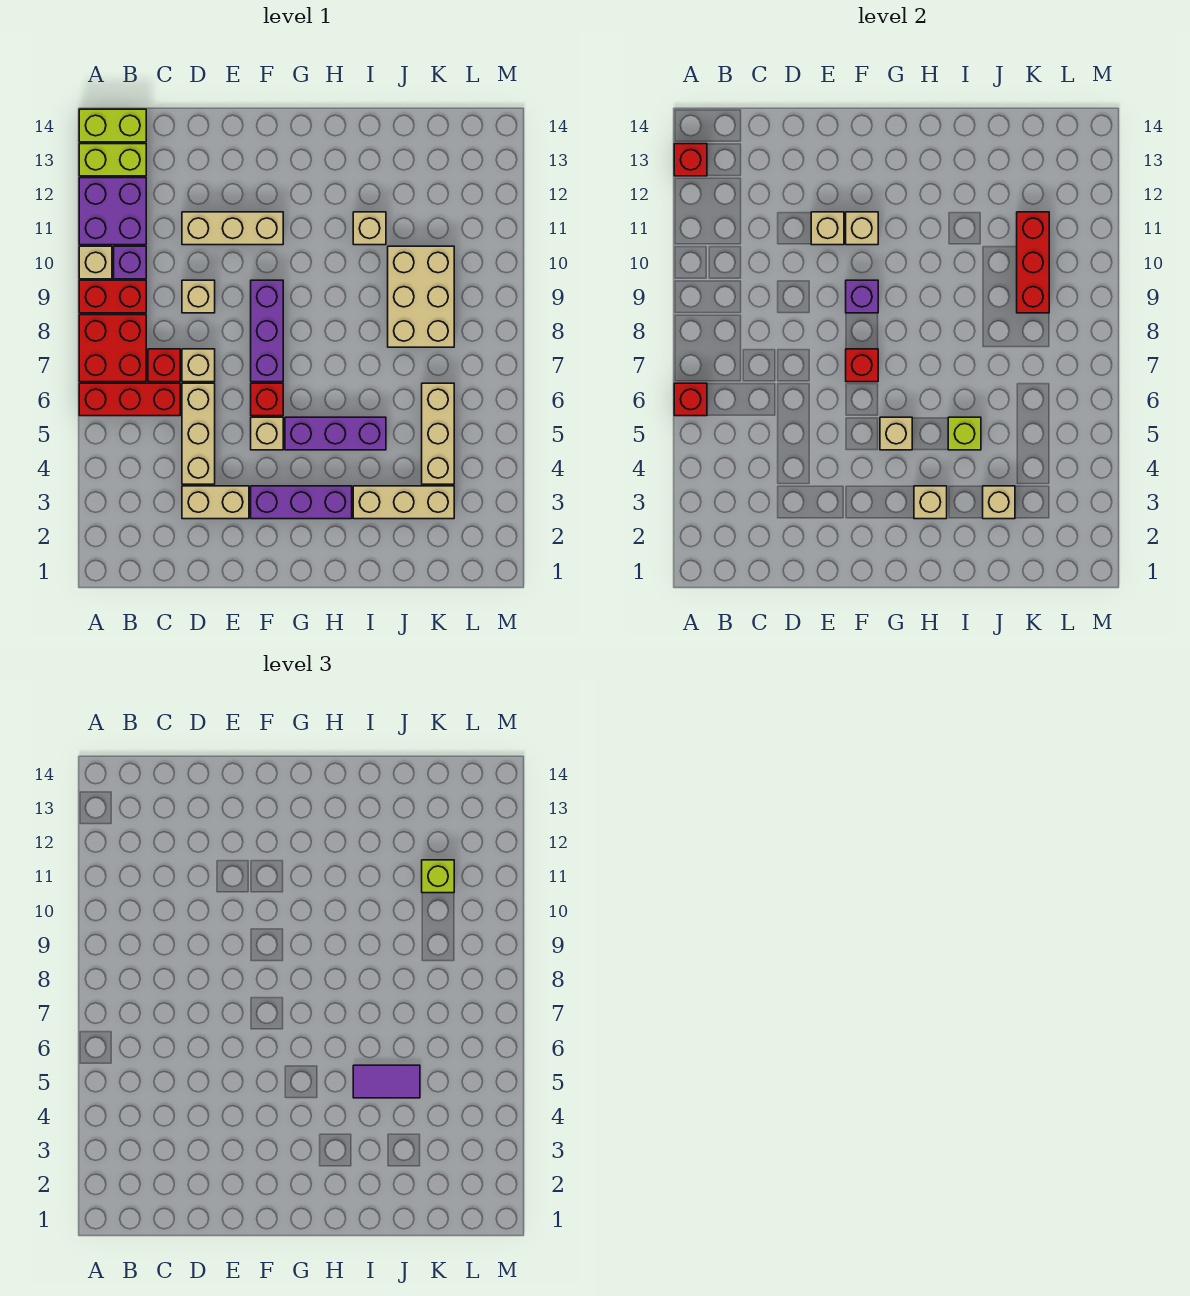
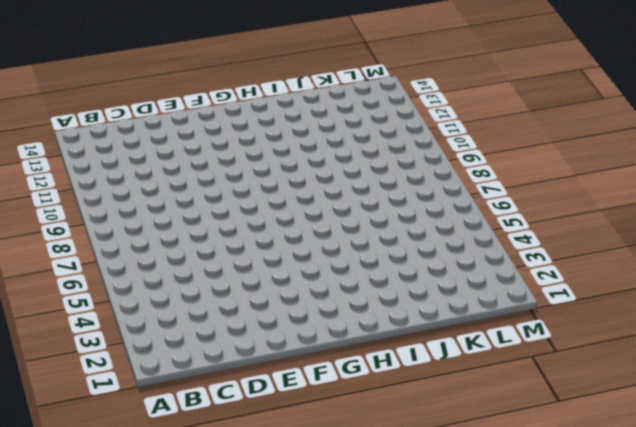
none -> red brick A6:C6 level 1
none -> red brick A7:B8 level 1
none -> red brick A9:B9 level 1
none -> tan brick A10 level 1

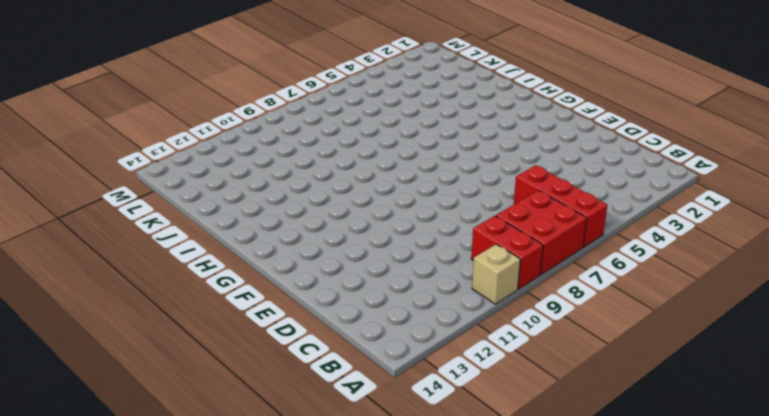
none -> purple brick A11:B12 level 1
none -> lime brick A13:B13 level 1
none -> lime brick A14:B14 level 1
none -> purple brick B10 level 1

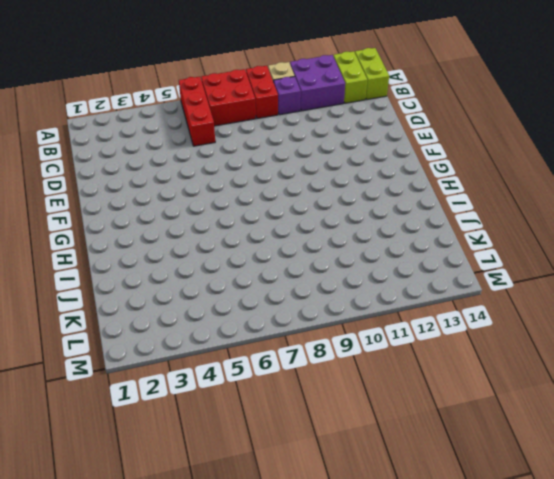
none -> red brick C7 level 1
none -> tan brick D3:E3 level 1
none -> tan brick D4:D6 level 1
none -> tan brick D7 level 1

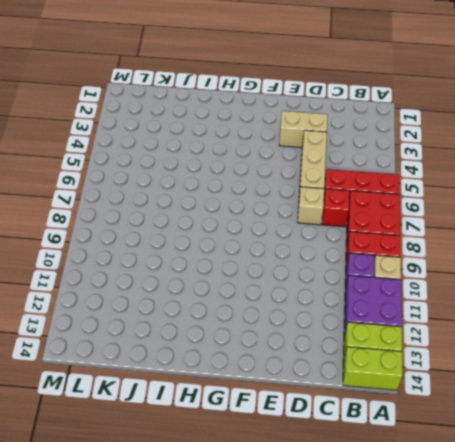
none -> tan brick D9 level 1
none -> tan brick D11:F11 level 1
none -> purple brick F3:H3 level 1
none -> tan brick F5 level 1

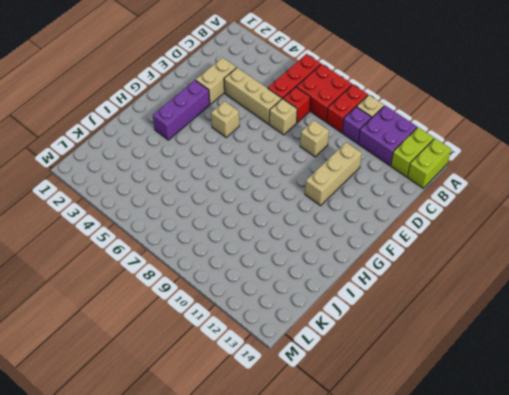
none -> red brick F6 level 1
none -> purple brick F7:F9 level 1
none -> purple brick G5:I5 level 1
none -> tan brick I3:K3 level 1

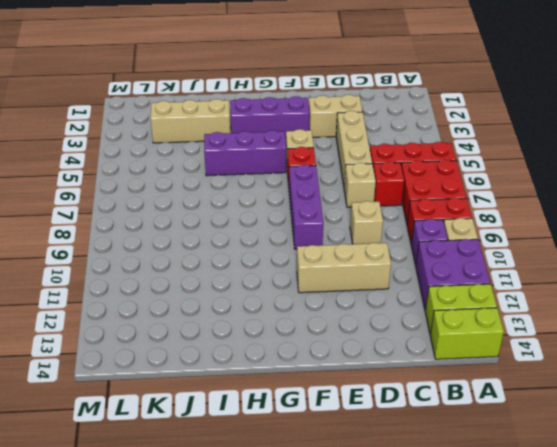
none -> tan brick I11 level 1
none -> tan brick J8:K10 level 1
none -> tan brick K4:K6 level 1
none -> red brick A6 level 2

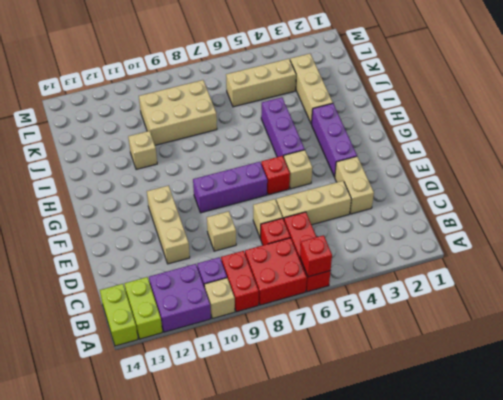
none -> red brick A13 level 2
none -> tan brick E11 level 2
none -> red brick F7 level 2
none -> purple brick F9 level 2

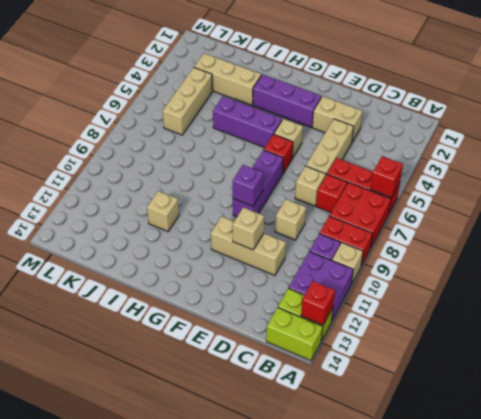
none -> tan brick J8:K10 level 1
none -> red brick F7 level 2
none -> tan brick F11 level 2
none -> tan brick G5 level 2

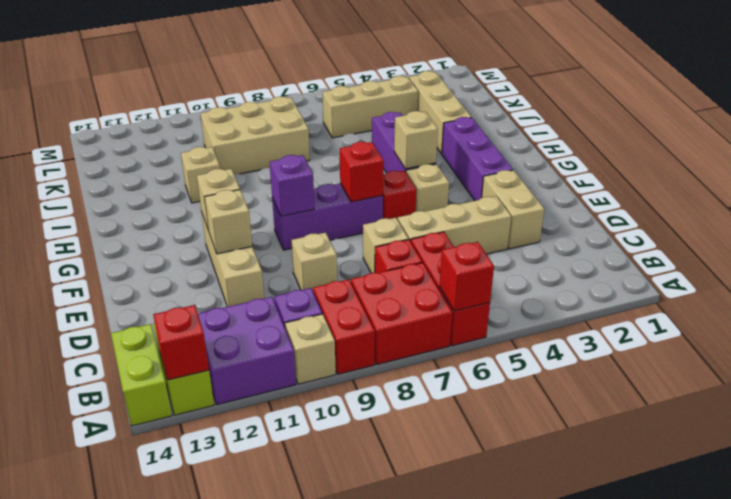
none -> tan brick H3 level 2
none -> lime brick I5 level 2
none -> tan brick J3 level 2
none -> red brick K9:K11 level 2

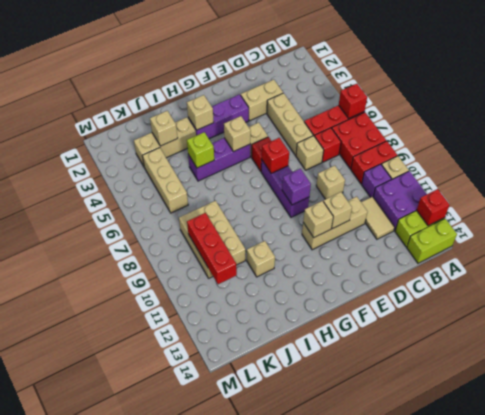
tan tile C11:C12 level 1 -> none
none -> purple tile I5:J5 level 3
none -> lime brick K11 level 3

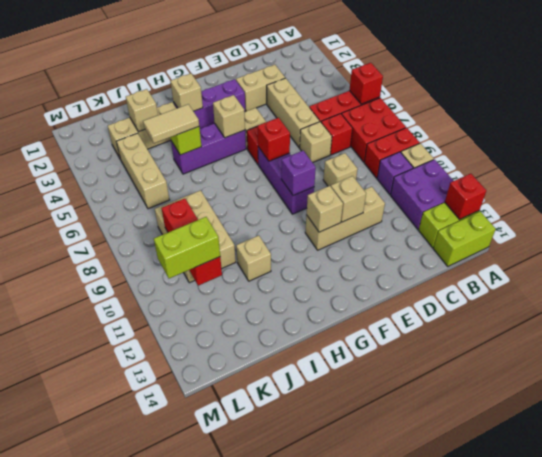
tan tile I5:J5 level 3 -> purple tile I5:J5 level 3
lime brick K11:L11 level 3 -> lime brick K11 level 3

